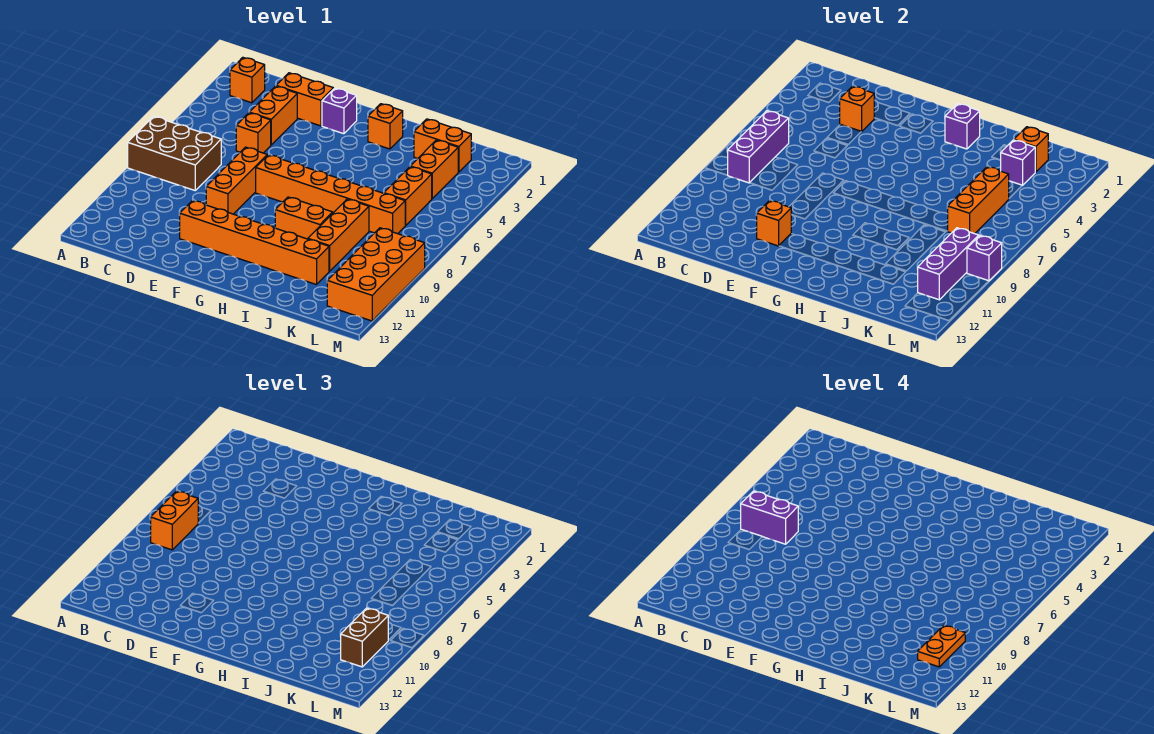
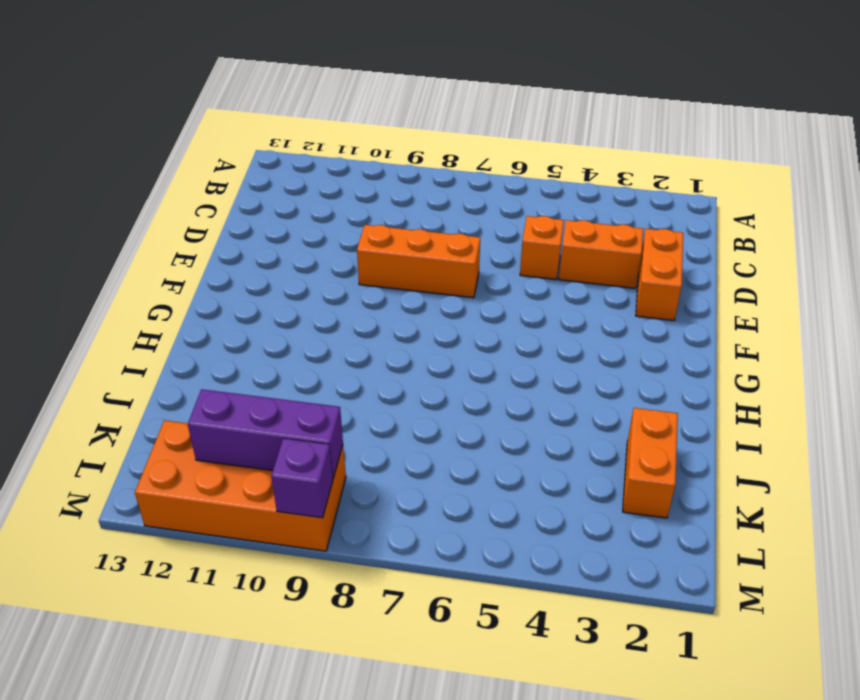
none -> brown brick A7:C8 level 1
none -> orange brick B2 level 1
none -> orange brick E11:J11 level 1

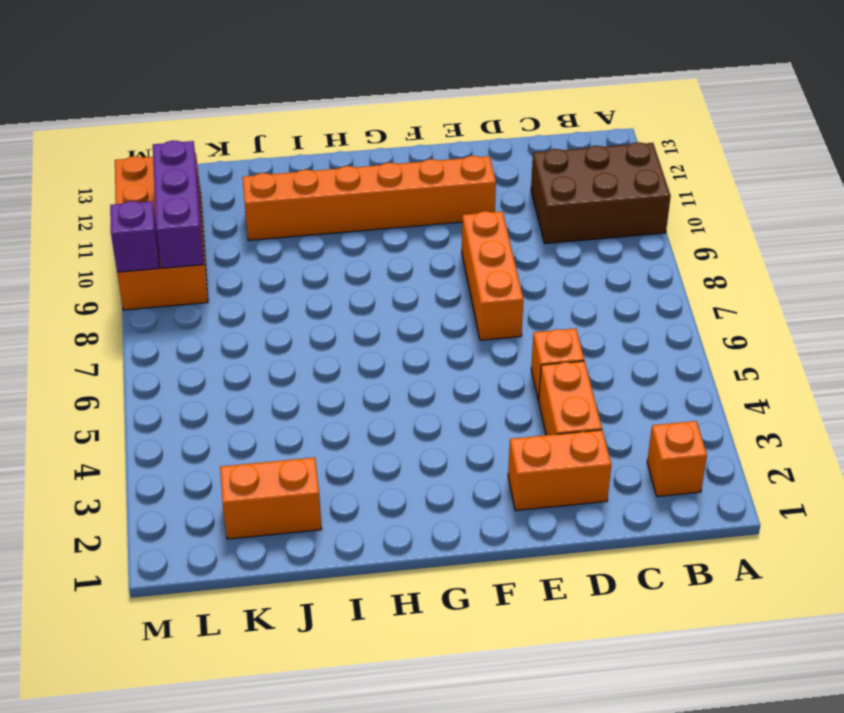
brown brick A10:C11 level 1 -> brown brick A7:C8 level 1
none -> purple brick F2 level 1
none -> orange brick F7:K7 level 1
none -> orange brick H2 level 1

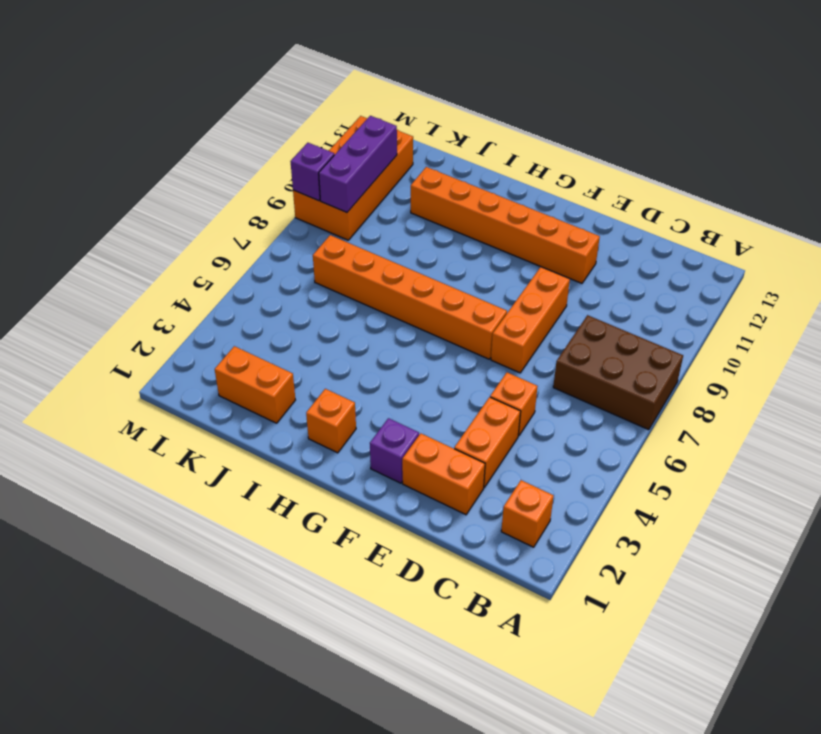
none -> orange brick H9:I9 level 1
none -> orange brick J8:J10 level 1
none -> orange brick K3:K4 level 1

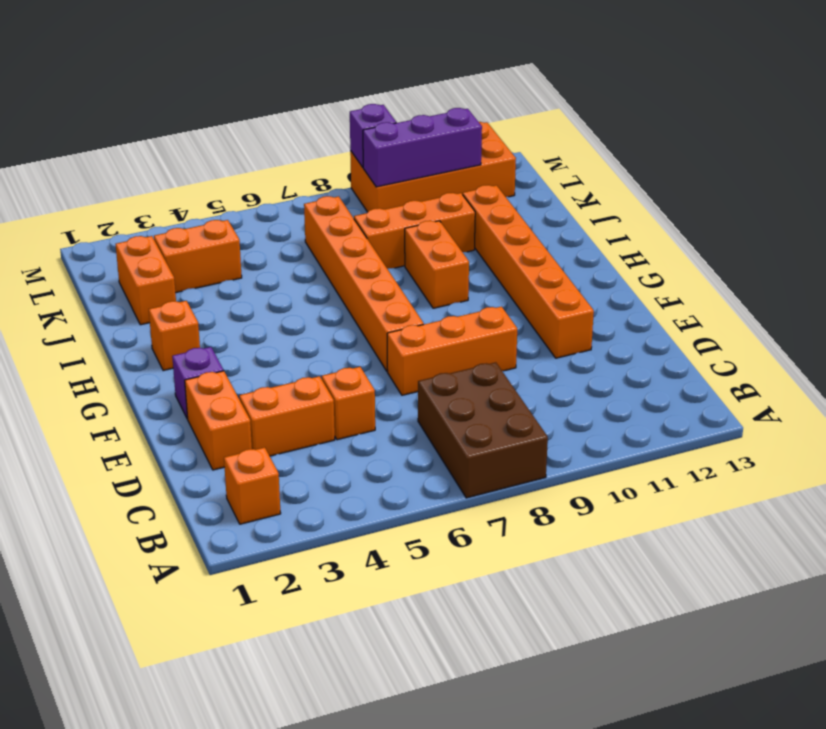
none -> orange brick K5:K6 level 1
none -> purple brick B6:B8 level 2
none -> orange brick D3 level 2

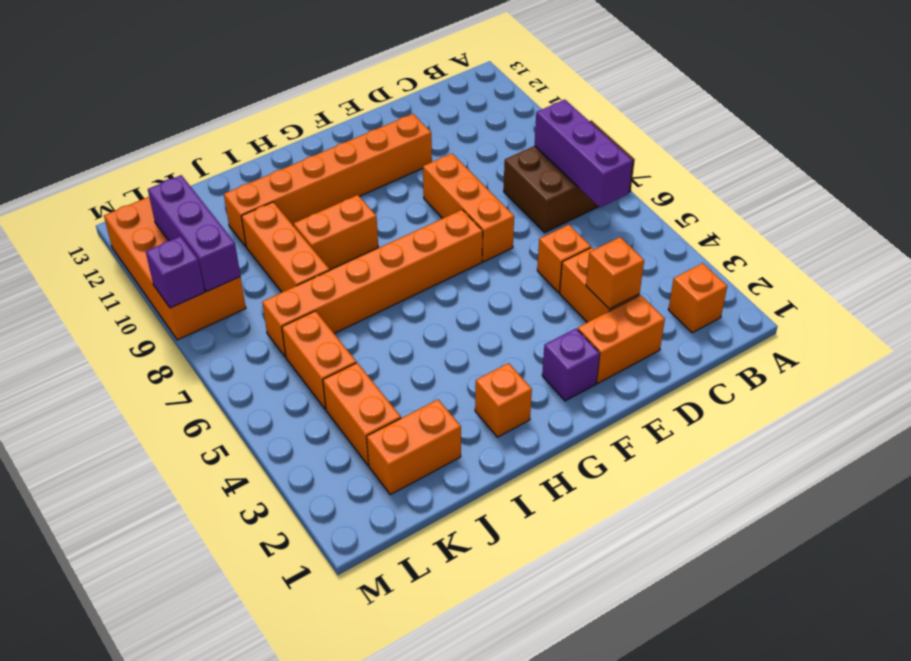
none -> orange brick E11 level 2
none -> purple brick H2 level 2
none -> orange brick K2 level 2

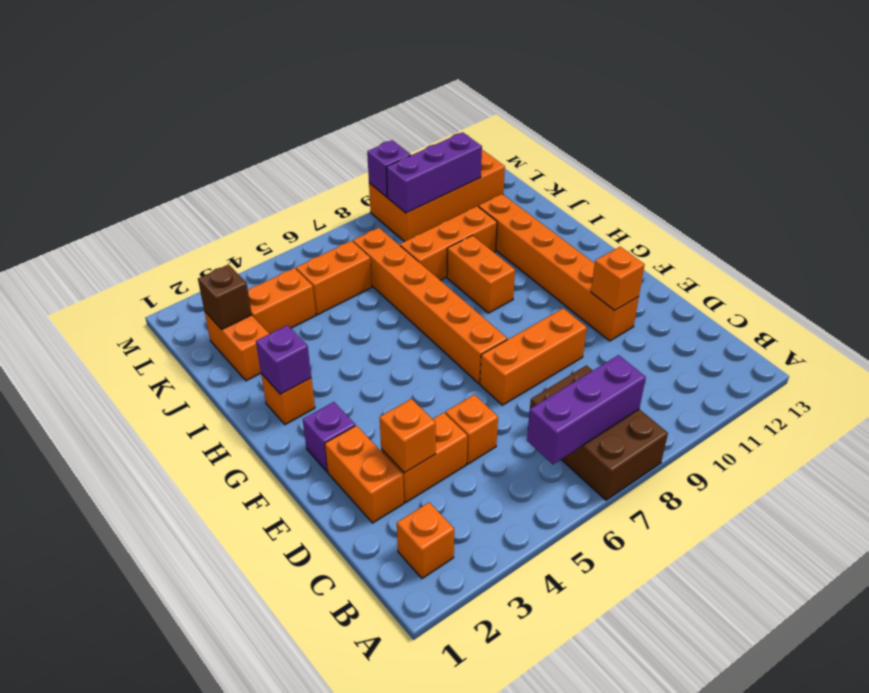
brown brick K2 level 2 -> orange brick K2 level 2
none -> purple brick K3 level 2
none -> orange brick K5:K7 level 2
none -> orange brick B7:B8 level 3

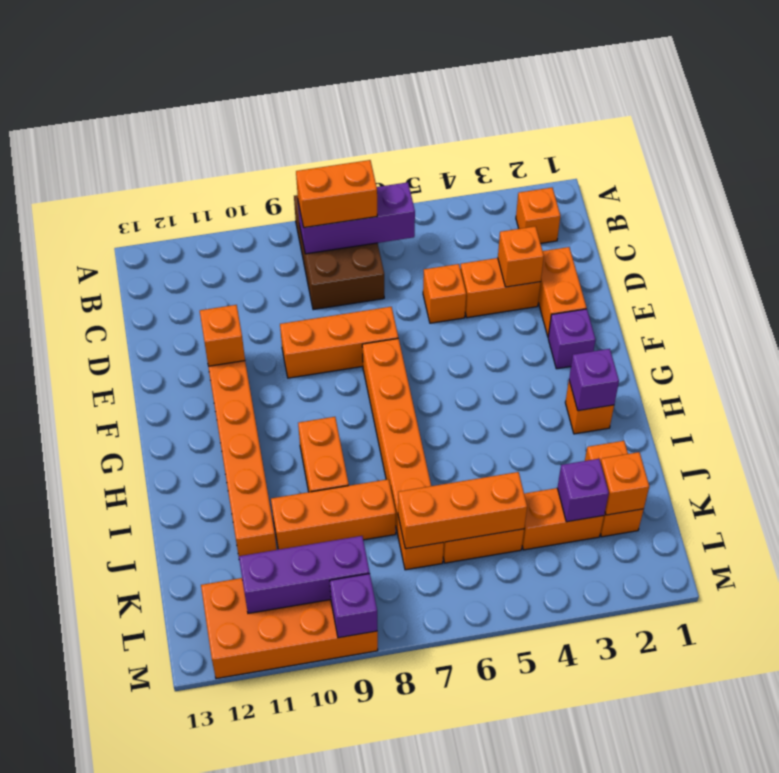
none -> brown brick L10:L11 level 3
none -> purple brick B7:C7 level 4
none -> orange plate L10:L11 level 4

